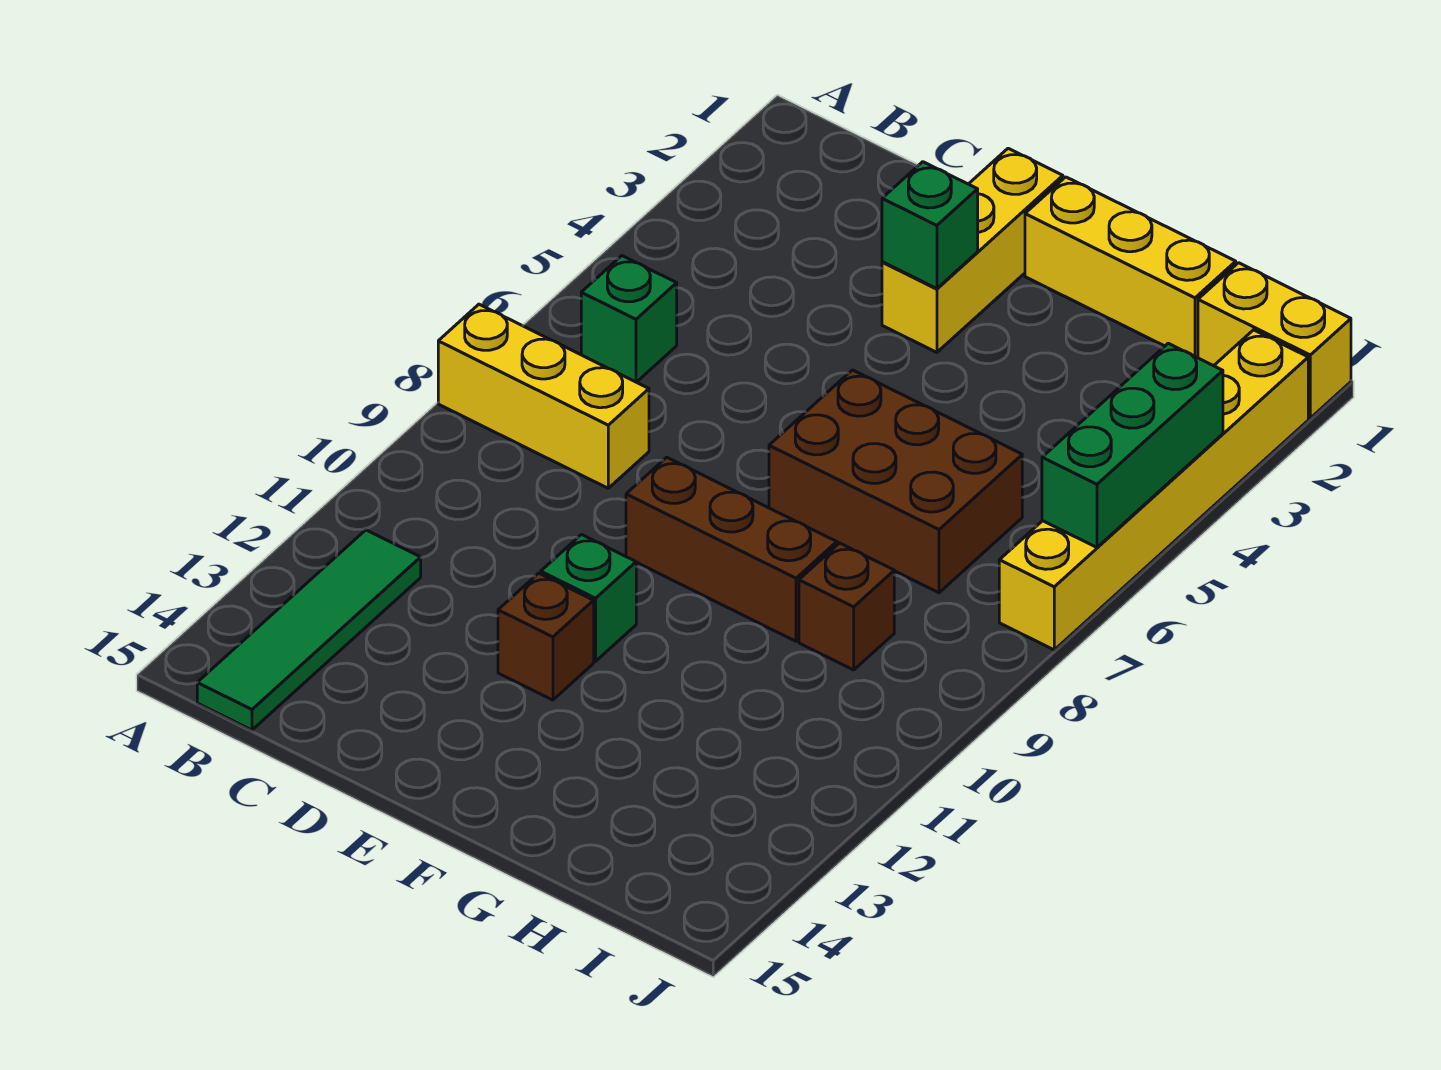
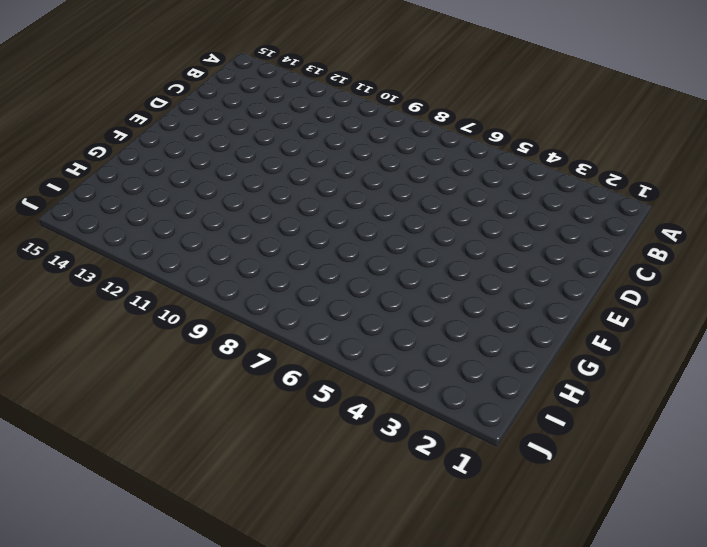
none -> yellow brick A8:C8 level 1
none -> green brick B6 level 1
none -> green tile B12:B15 level 1

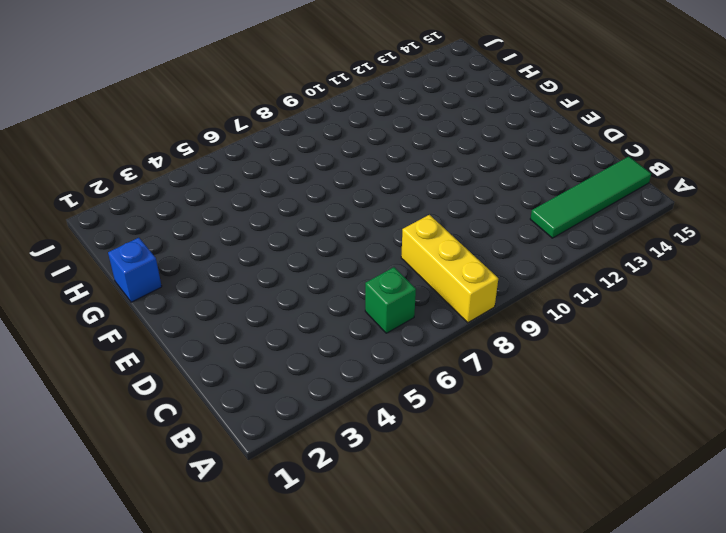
blue brick G1 level 1 -> yellow brick F1:H1 level 1
none -> yellow brick E1:E3 level 1
none -> brown brick E9:G9 level 1
none -> green brick E11 level 1

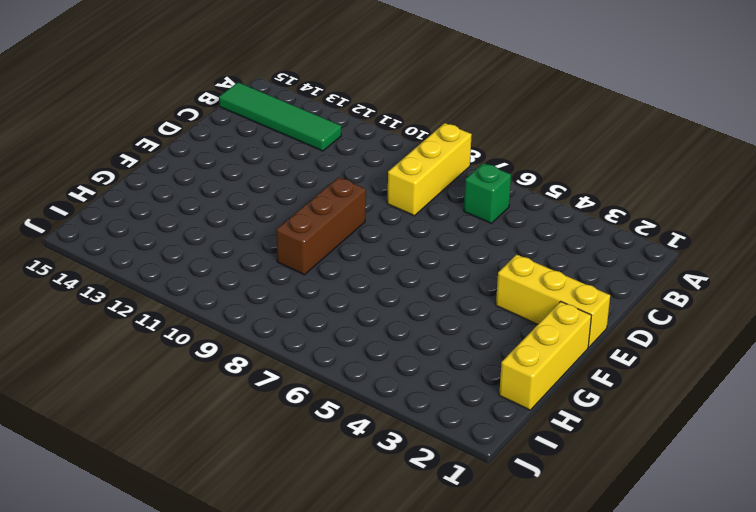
none -> green brick E11 level 1
none -> brown brick E12 level 1
none -> brown brick F6:H7 level 1

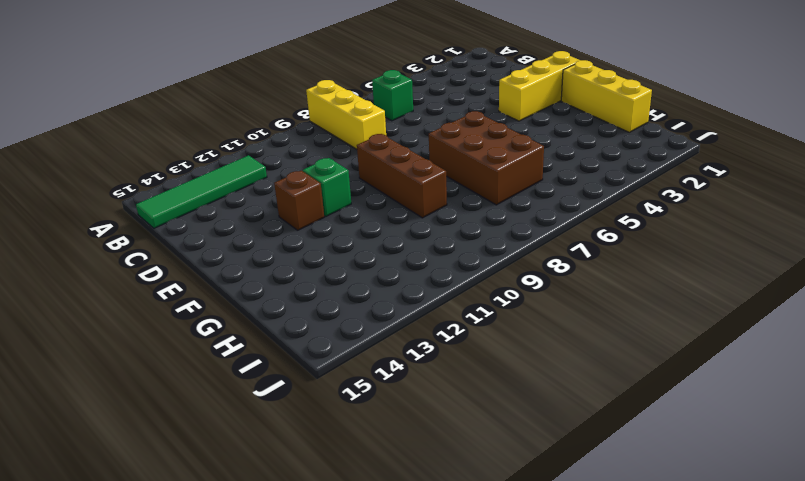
none -> brown brick H9 level 1
none -> yellow brick I1:J1 level 1
none -> yellow brick J2:J7 level 1

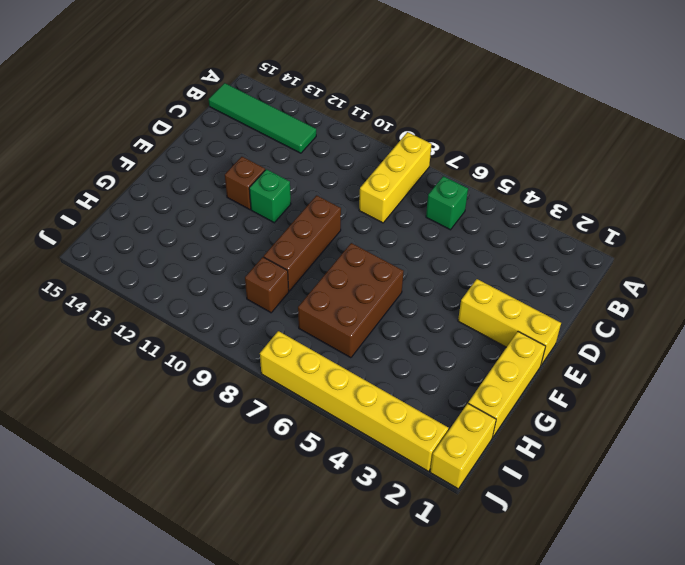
none -> green brick E3 level 2
none -> green brick J4:J6 level 2

